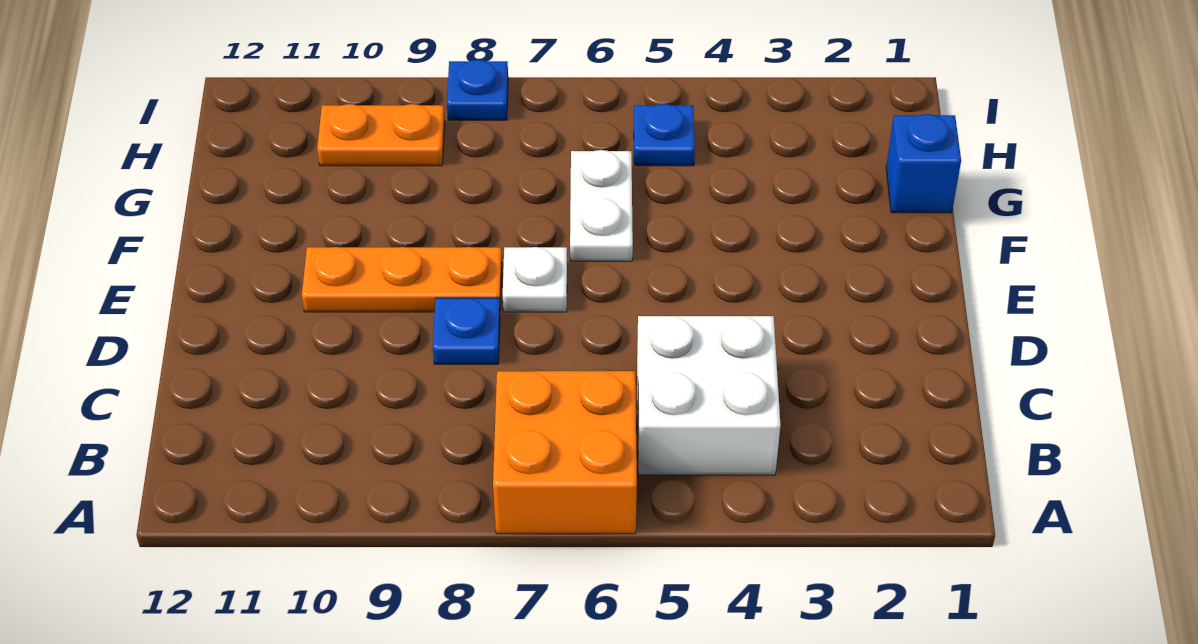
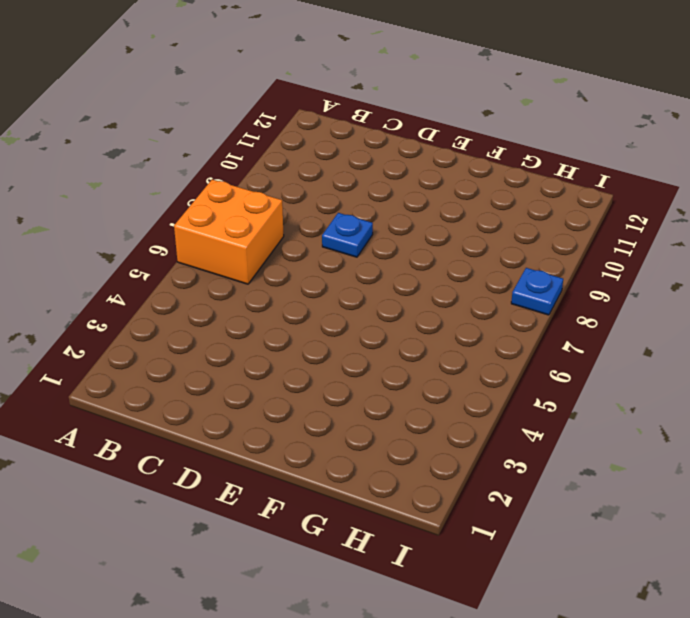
none -> white brick B4:C5 level 1
none -> white plate E7 level 1

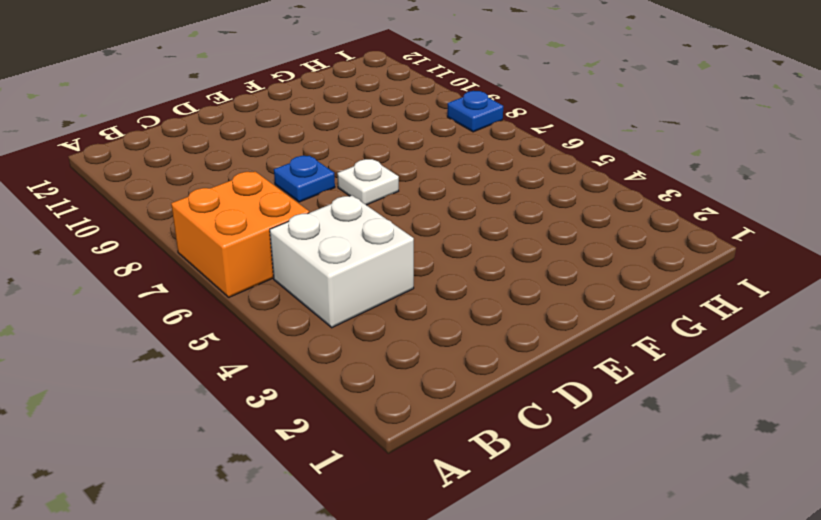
none -> orange plate E8:E10 level 1
none -> white plate F6:G6 level 1

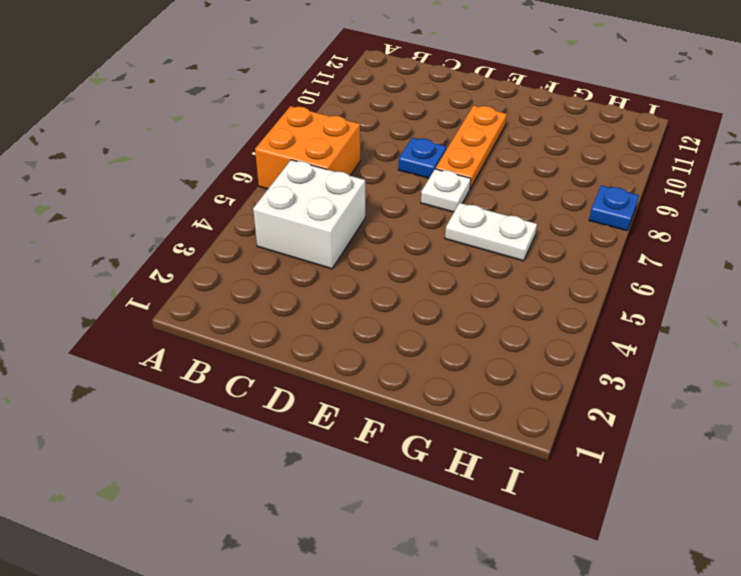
none -> blue brick G1 level 1
none -> blue plate H5 level 1

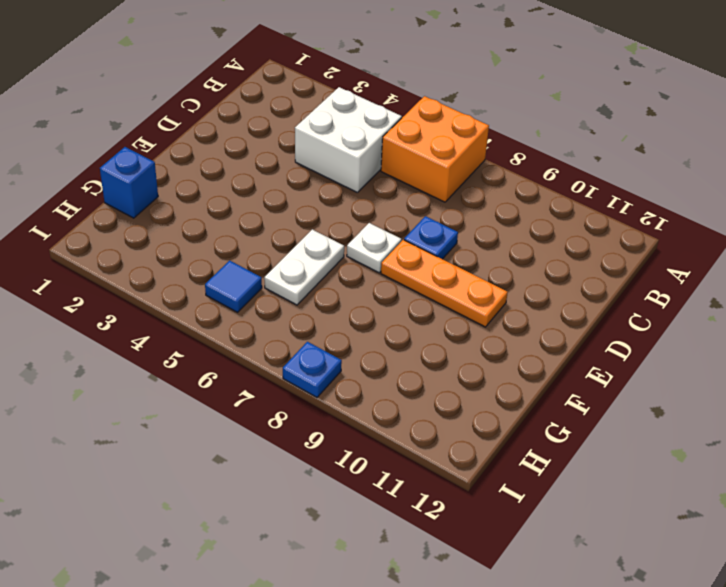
blue tile H5 level 1 -> blue plate H5 level 1
none -> orange plate H9:H10 level 1

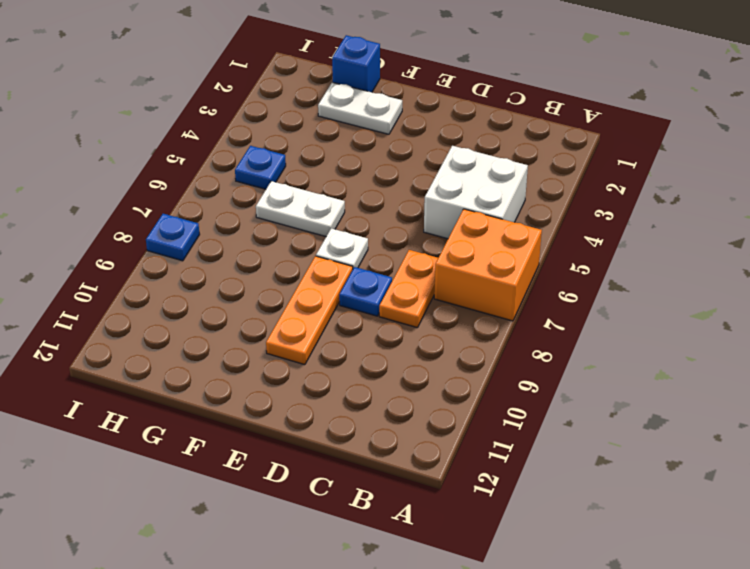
orange plate C7:C8 level 1 -> orange plate H9:H10 level 1
white plate F2:G2 level 1 -> none

